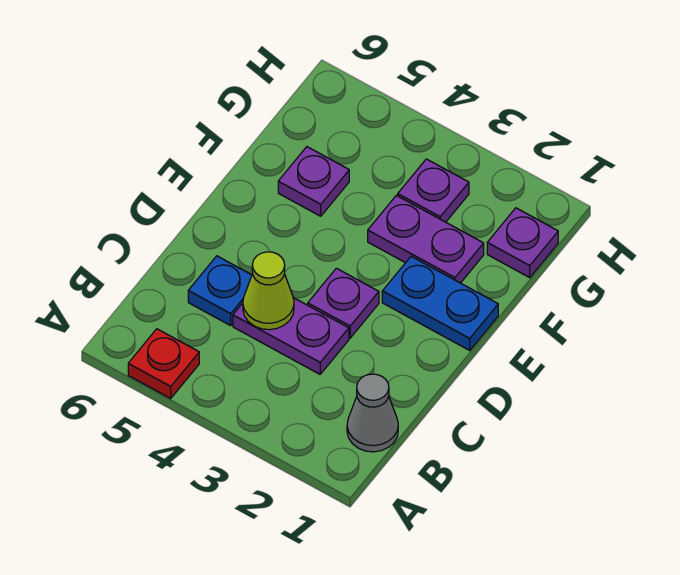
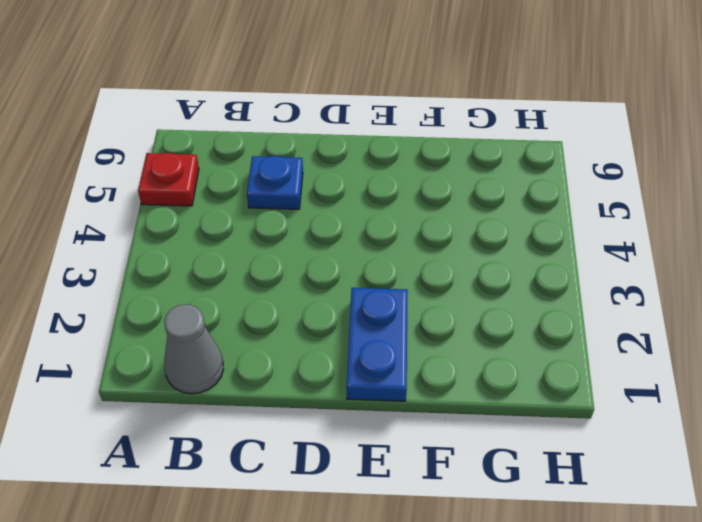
none -> purple plate C3:C4 level 1
none -> purple plate D3 level 1

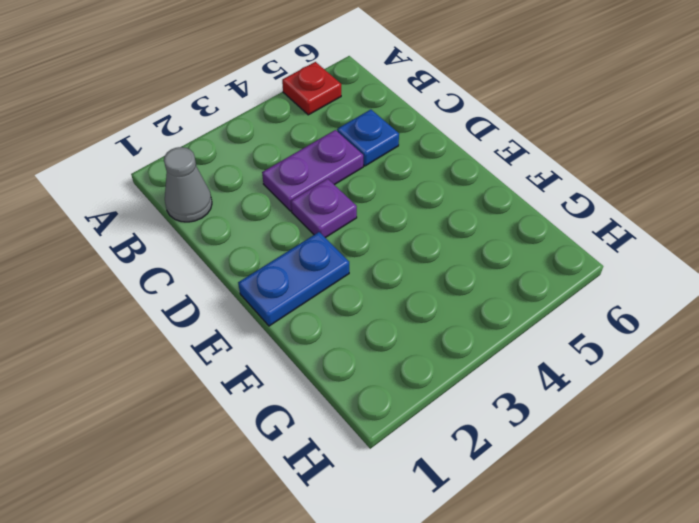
none -> purple plate F2:F3 level 1
none -> purple plate F5 level 1

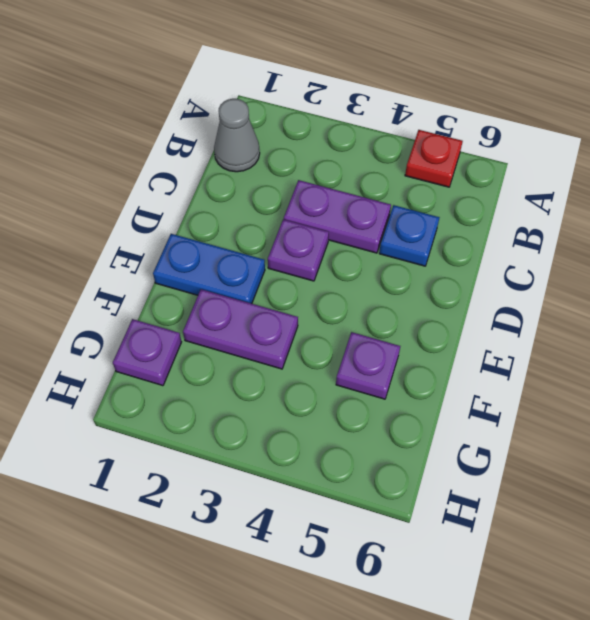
none -> purple plate G3 level 1
none -> lime cone C4 level 2

